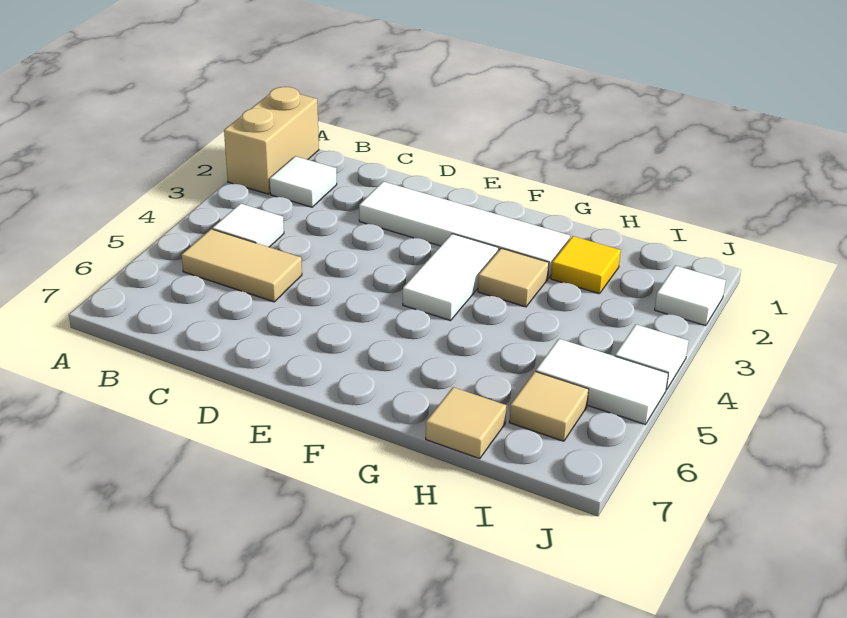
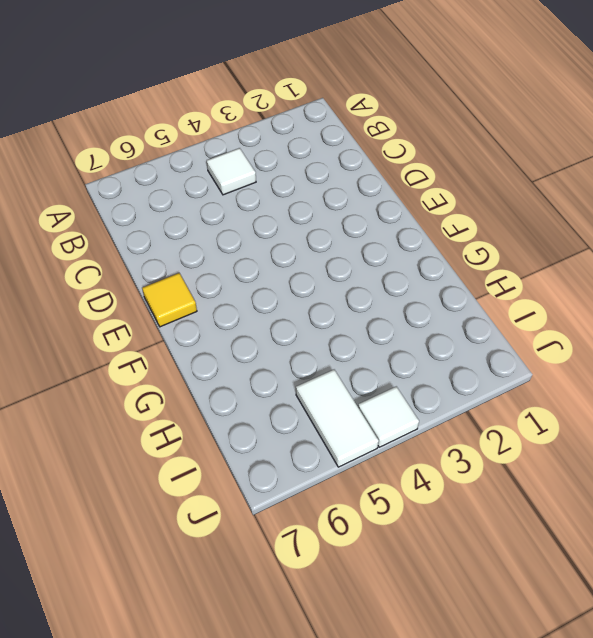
yellow tile E7 level 1 -> yellow tile H2 level 1
none -> tan brick A1:A2 level 1
none -> white tile B2 level 1
none -> tan tile B5:C5 level 1

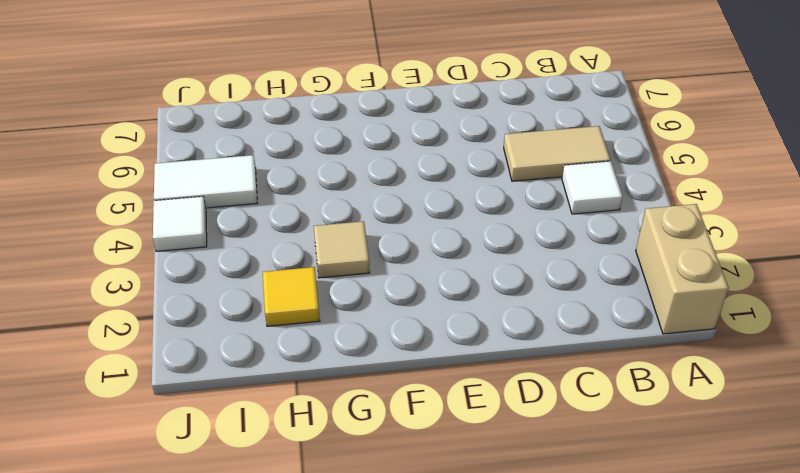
none -> white tile B2 level 1
none -> white tile D2:G2 level 1
none -> white tile F3:F4 level 1

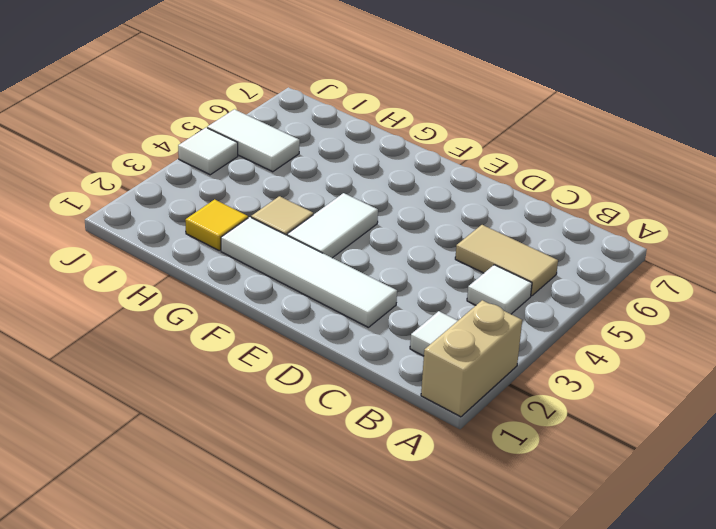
none -> tan tile H7 level 1
none -> tan tile I6 level 1
none -> white tile J2 level 1

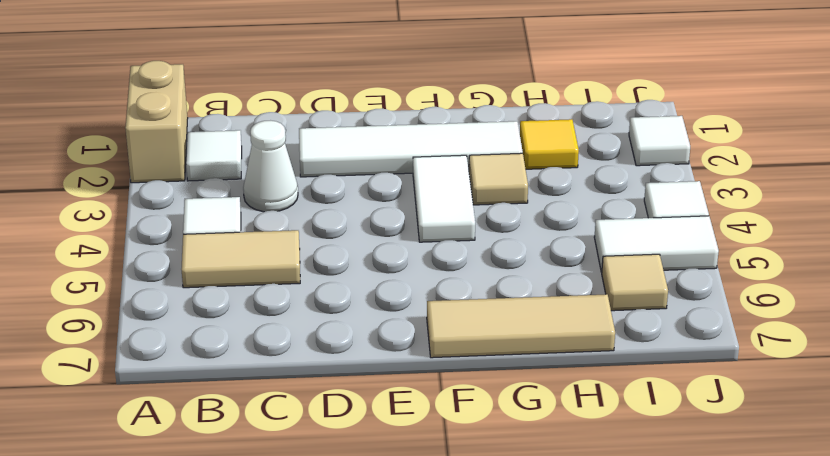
white cone C3 level 1 -> none
tan tile F7:H7 level 1 -> tan tile H7 level 1

